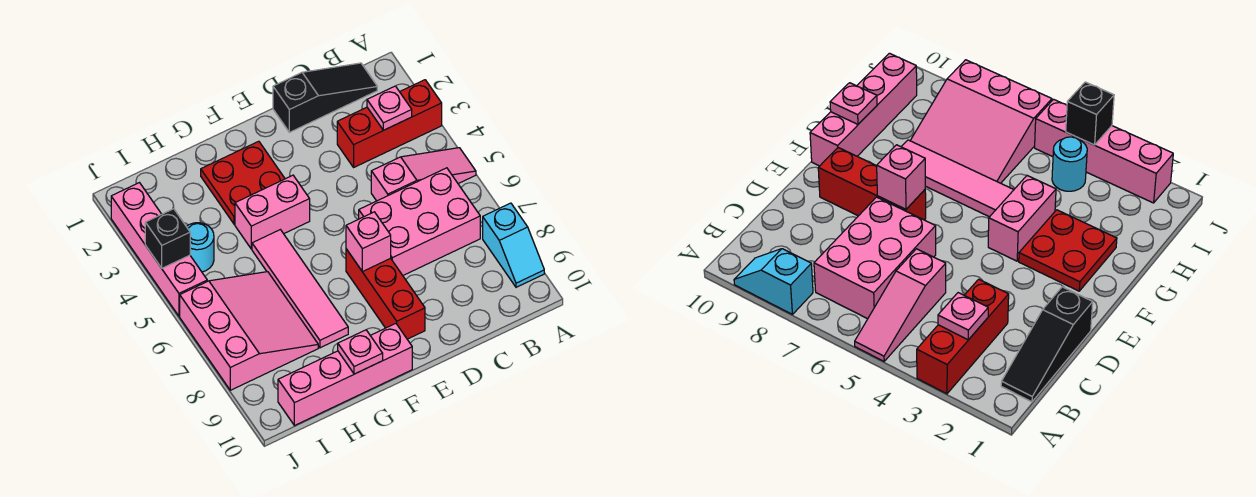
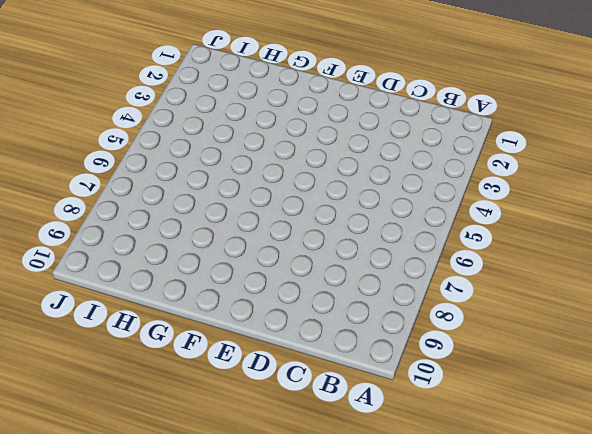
none -> red brick A3:C3 level 1
none -> pink slope A5:C5 level 1 top C
none -> cyan slope A8:A9 level 1 top 8

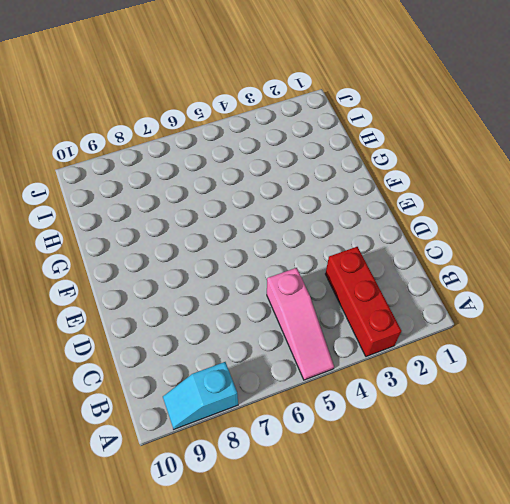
none -> black slope B1:D1 level 1 top D
none -> pink brick B6:D7 level 1
none -> red brick E7:E9 level 1

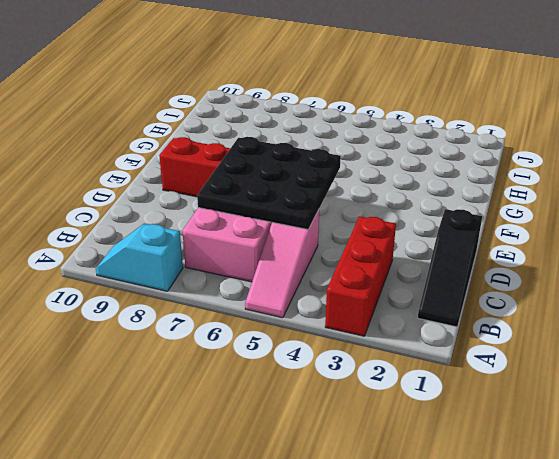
black plate C5:E7 level 2 -> pink brick E7 level 2
none -> red plate F2:G3 level 1
none -> pink brick F4:G4 level 1
none -> pink brick F10:I10 level 1

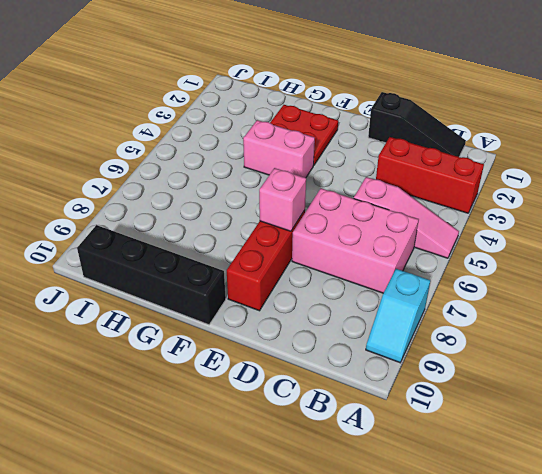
black brick F10:I10 level 1 -> pink brick F10:I10 level 1
none -> pink tile G5:G8 level 1
none -> pink slope H6:J8 level 1 top J
none -> cyan round brick I4 level 1

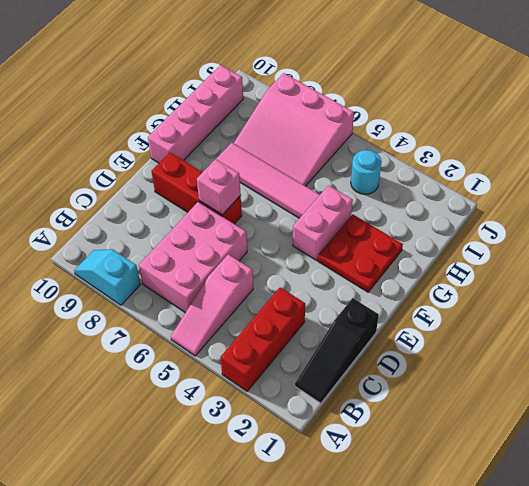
none -> pink brick J2:J5 level 1
none -> pink plate B3 level 2
none -> pink plate G10 level 2

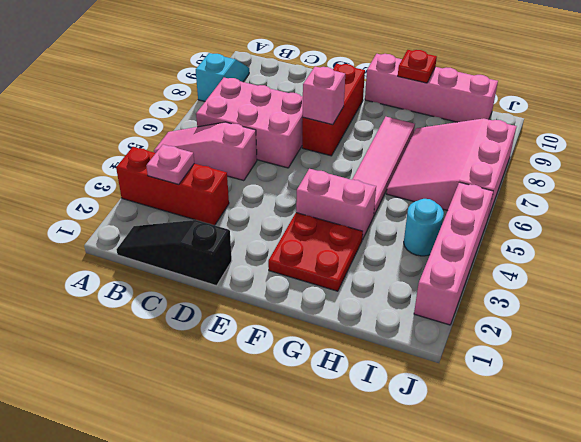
red plate G10 level 2 -> pink plate G10 level 2
none -> black brick J4 level 2

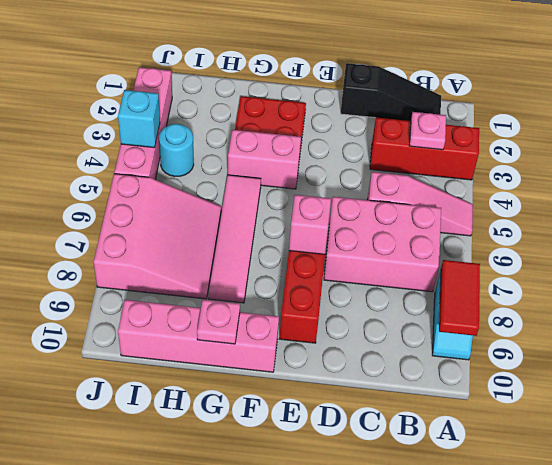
red tile A8:A9 level 2 -> none
cyan brick J4 level 2 -> black brick J4 level 2

